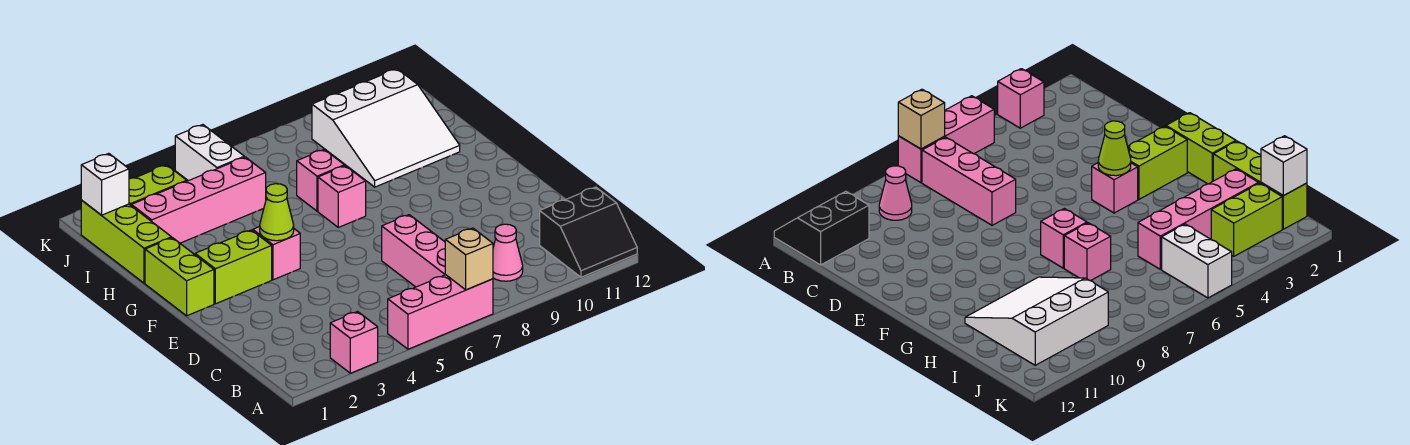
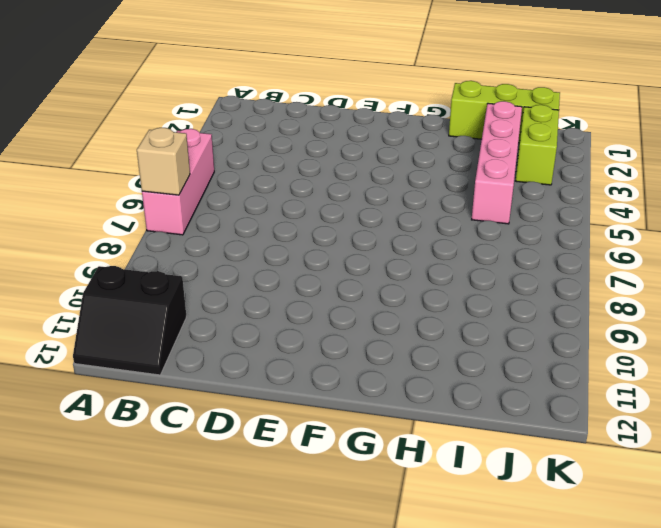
black slope A11:B12 level 1 top 11 -> black slope A11:B12 level 1 top B
none -> pink brick A3 level 1
none -> pink brick B7:D7 level 1
none -> pink cone B9 level 1

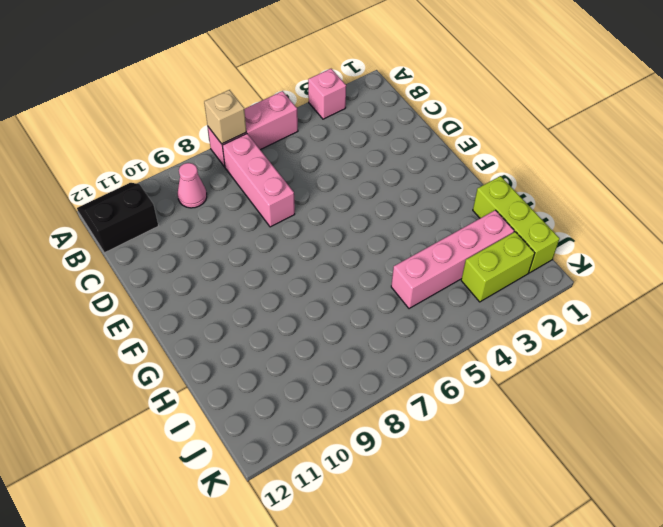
none -> lime brick F1:G1 level 1
none -> lime brick F2:F3 level 1
none -> pink brick F4 level 1

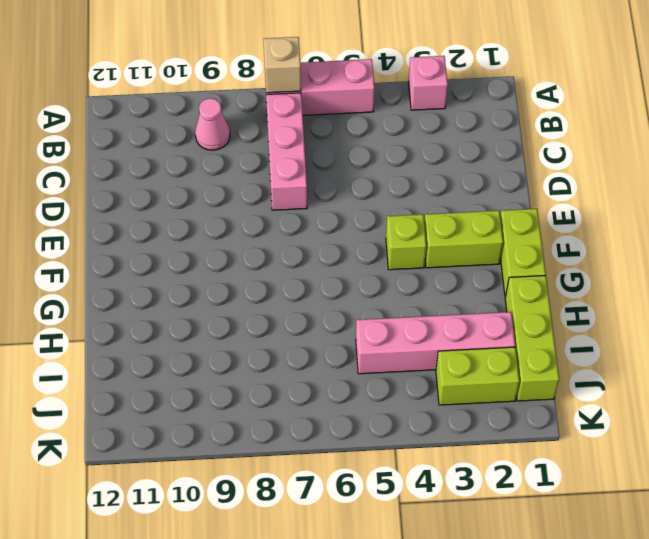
lime brick F4 level 1 -> pink brick F4 level 1
none -> black slope A11:B12 level 1 top B
none -> pink brick G7 level 1
none -> pink brick H7 level 1

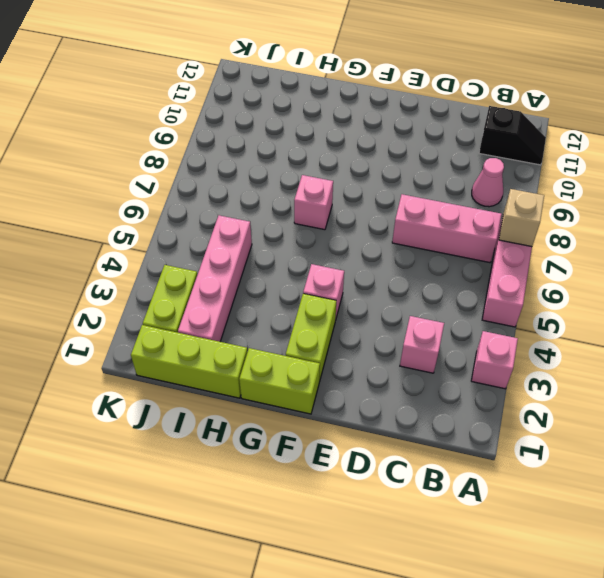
black slope A11:B11 level 1 top B -> black slope A11:B12 level 1 top B
pink brick C3 level 1 -> pink brick H7 level 1
none -> white slope H9:J11 level 1 top J
none -> white brick J5:K5 level 1
none -> lime cone F4 level 2

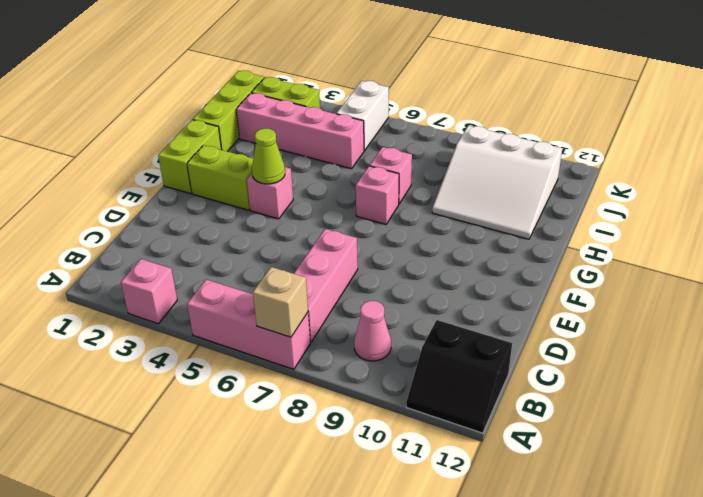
none -> white brick J1 level 2

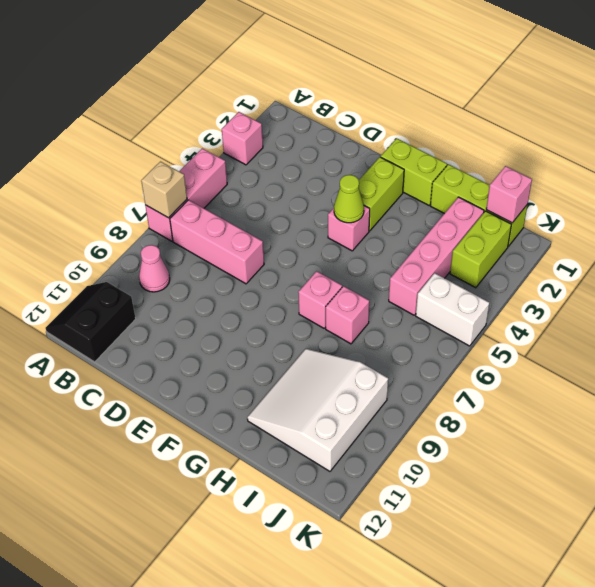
pink brick J1 level 2 -> white brick J1 level 2

